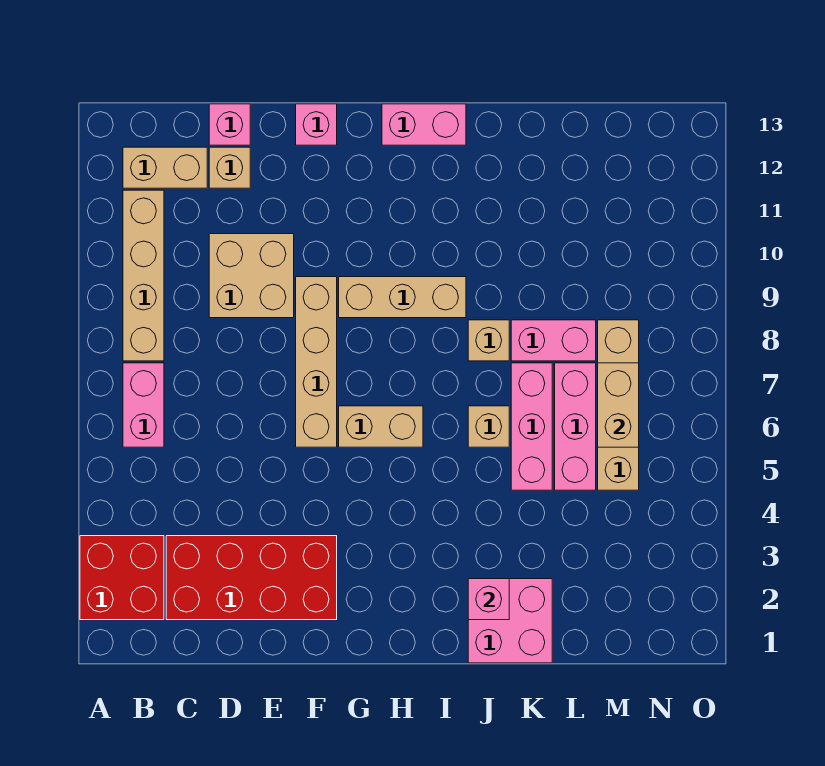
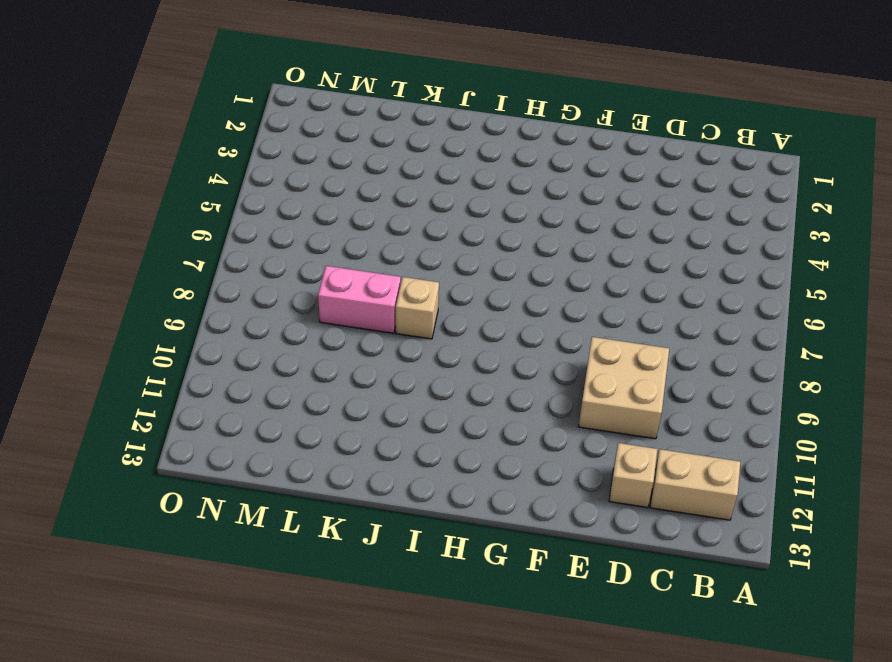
none -> red brick A2:B3 level 1
none -> pink brick B6:B7 level 1
none -> tan brick B8:B11 level 1

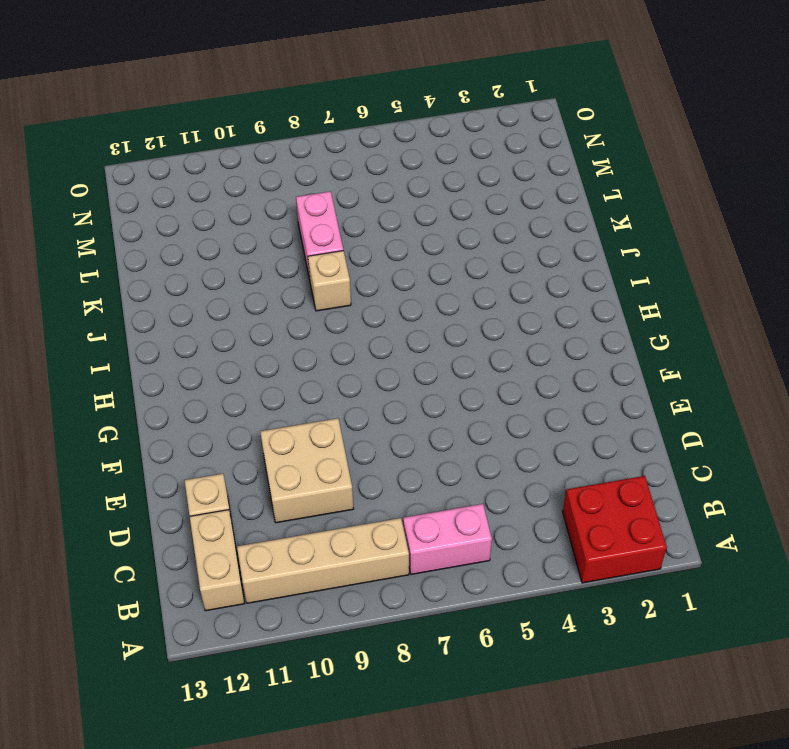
none -> red brick C2:F3 level 1
none -> pink brick D13 level 1
none -> tan brick F6:F9 level 1

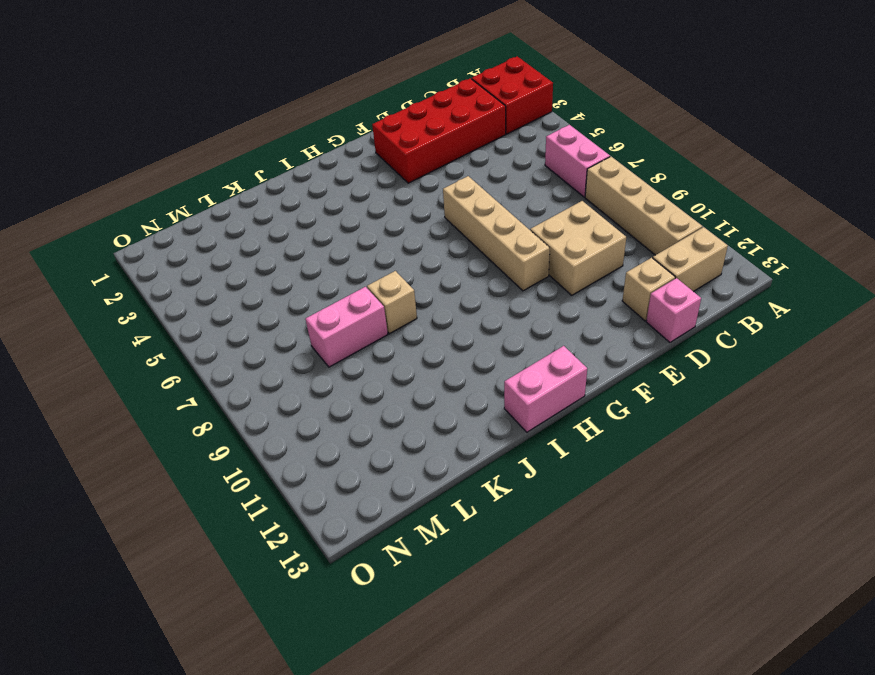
none -> pink brick F13 level 1
none -> tan brick G6:H6 level 1
none -> tan brick G9:I9 level 1

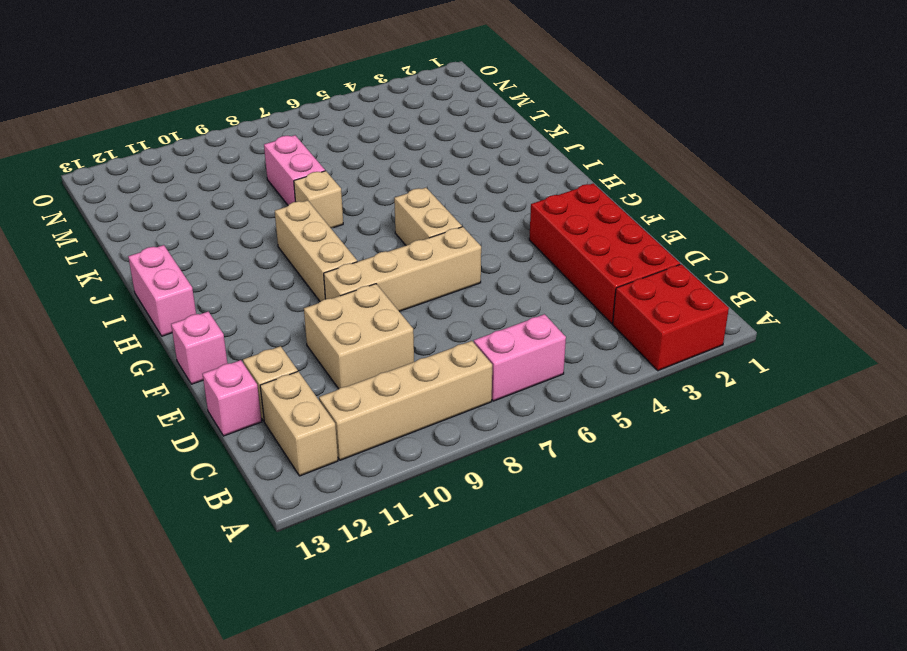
none -> pink brick J1:K2 level 1
none -> tan brick J6 level 1
none -> pink brick K5:K7 level 1

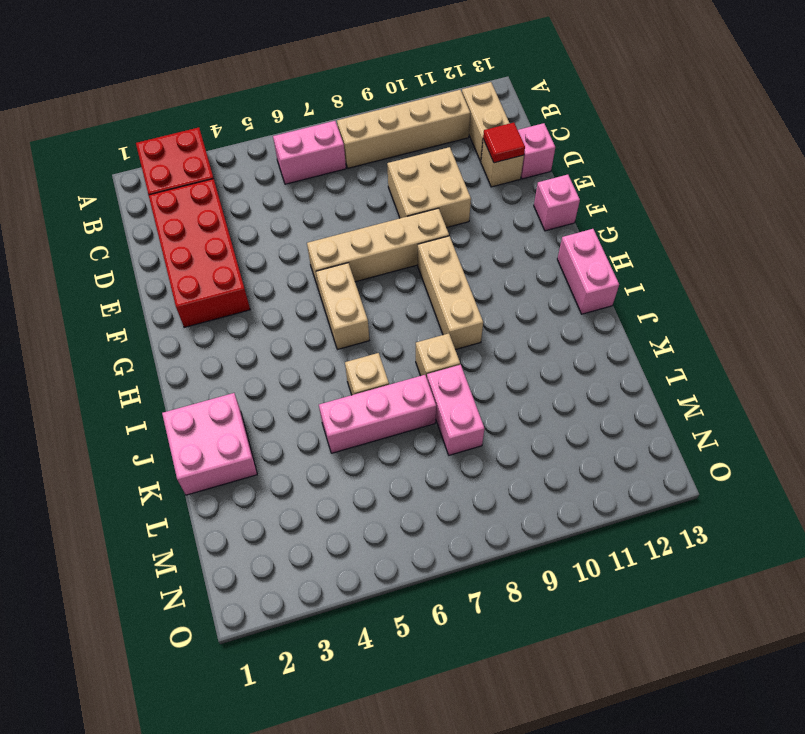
red tile D12 level 2 -> none
none -> pink brick L5:L7 level 1
none -> tan brick M5:M8 level 1
none -> pink brick J2 level 2

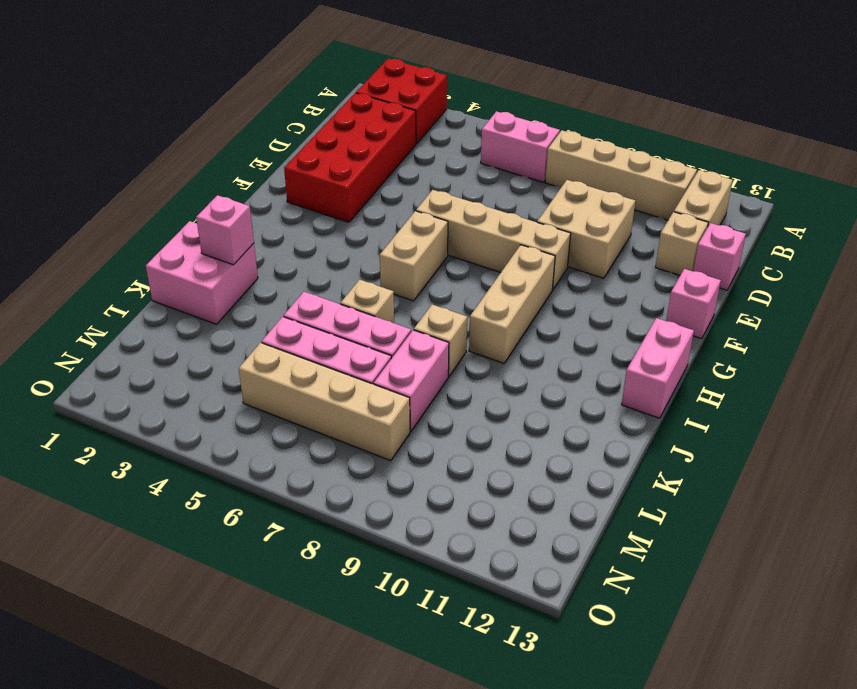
none -> tan brick M6:M7 level 2

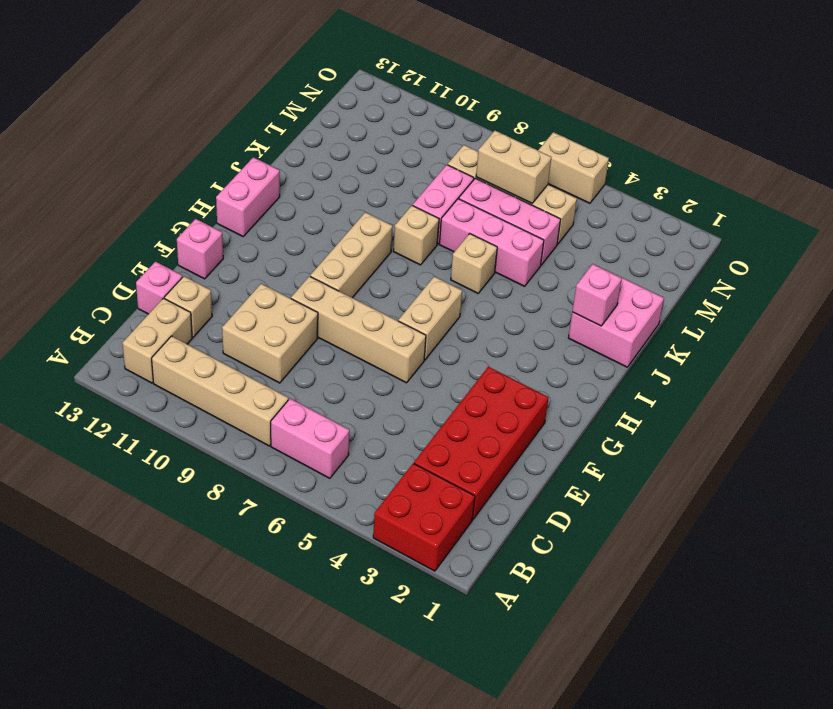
tan brick O5:O6 level 1 -> none

